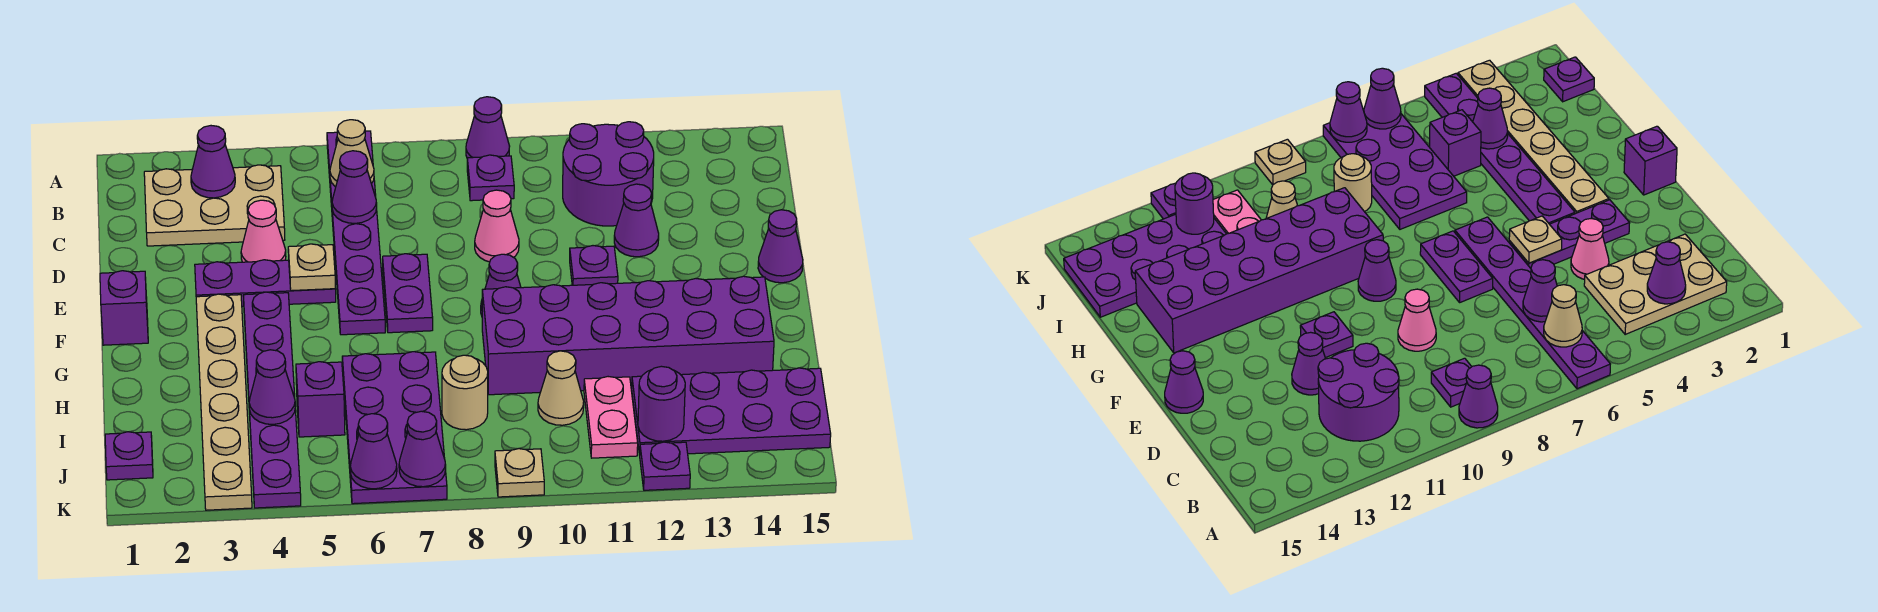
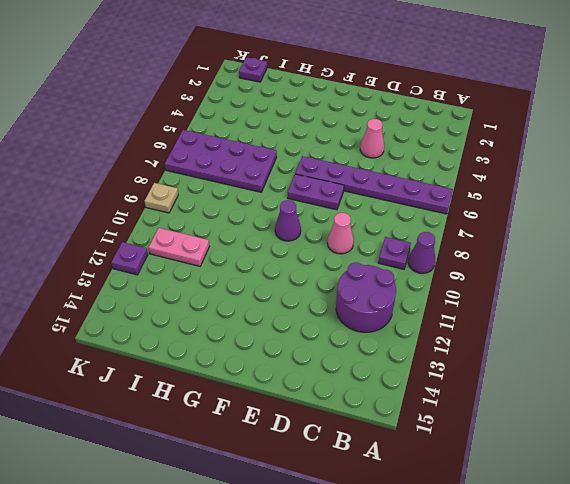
none -> tan plate B2:C4 level 1
none -> purple cone D12 level 1
none -> purple plate E3:E5 level 1
none -> purple plate E11 level 1

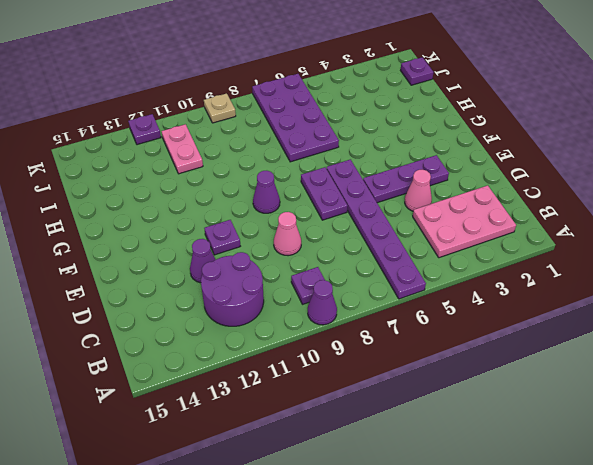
pink plate B2:C4 level 1 -> tan plate B2:C4 level 1
none -> purple cone E15 level 1
none -> purple brick F1 level 1
none -> tan plate F3:K3 level 1
none -> purple plate F4:K4 level 1

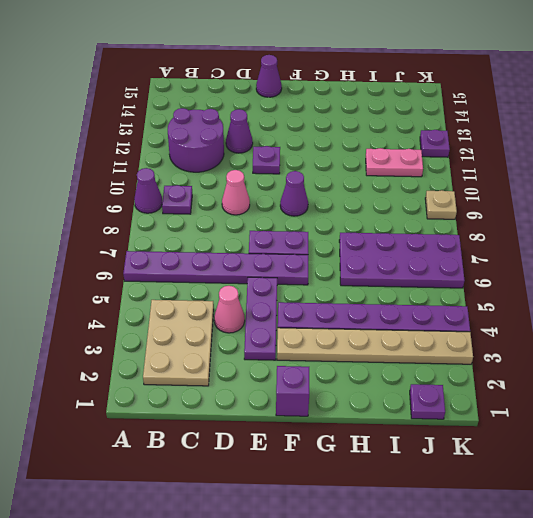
none -> purple brick G9:H14 level 1
none -> purple brick I5 level 1
none -> tan round brick I8 level 1
none -> tan cone I10 level 1

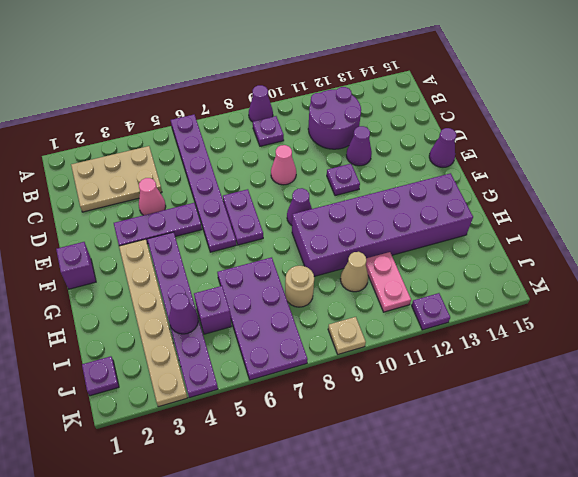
none -> purple plate I12:J15 level 1
none -> purple cone B3 level 2
none -> tan cone B6 level 2
none -> purple cone C6 level 2

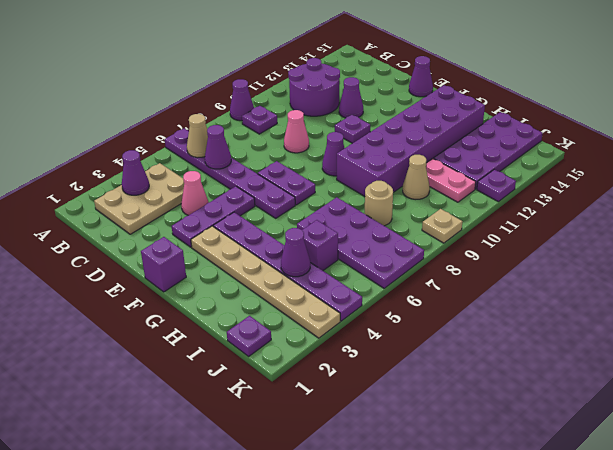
none -> tan plate E5 level 2
none -> purple round brick J12 level 2
none -> purple cone K6 level 2
none -> purple cone K7 level 2

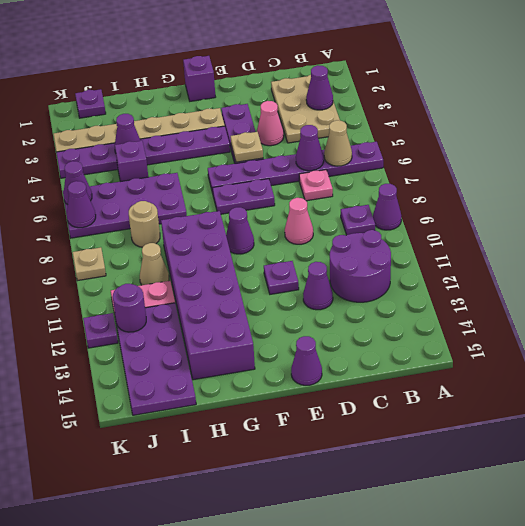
pink plate C7 level 1 -> none

